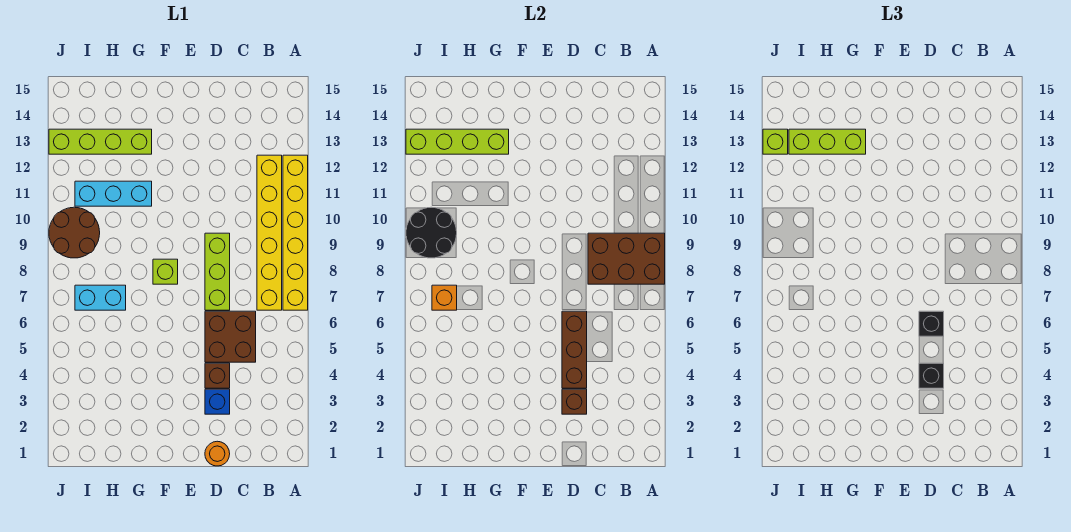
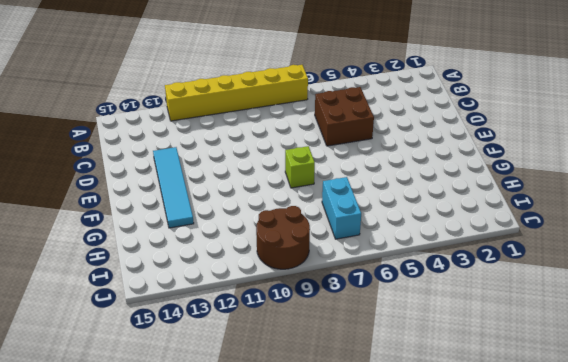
cyan tile D13:G13 level 1 -> lime brick G13:J13 level 1
none -> yellow brick B7:B12 level 1
none -> orange round brick D1 level 1
none -> blue brick D3 level 1

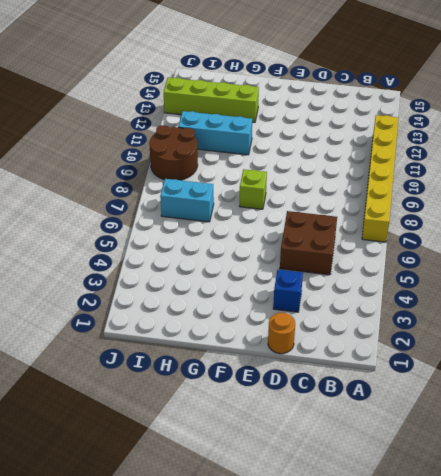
none -> yellow brick B7:B12 level 1
none -> brown brick D4 level 1
none -> lime brick D7:D9 level 1

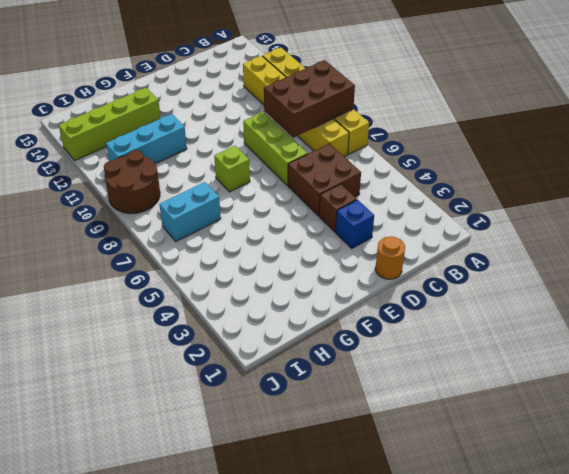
none -> brown brick D3 level 2
none -> brown brick D4:D6 level 2
none -> lime brick G13:J13 level 2

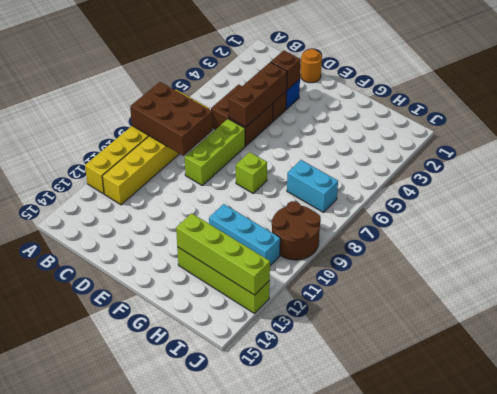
none -> orange brick I7 level 2
none -> black round brick I9:J10 level 2
none -> black brick D4 level 3

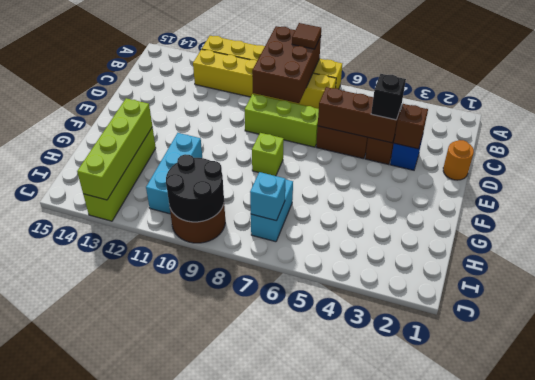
brown tile A8 level 3 -> none
cyan brick I7 level 2 -> orange brick I7 level 2
none -> black brick D6 level 3
none -> lime brick G13:I13 level 3
none -> lime brick J13 level 3

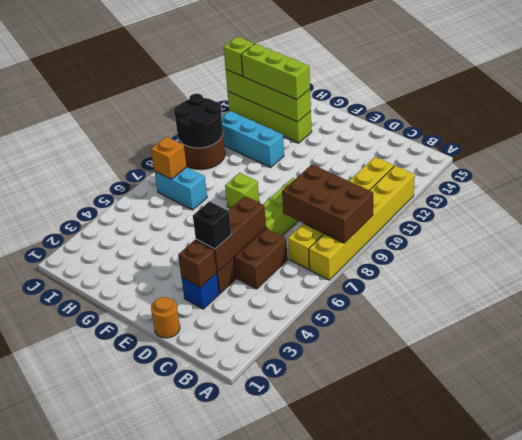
none -> black brick D6 level 3

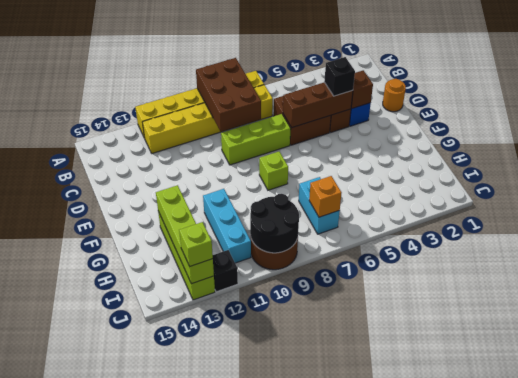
black brick J12 level 1 -> black brick D6 level 3
none -> lime brick G13:I13 level 3

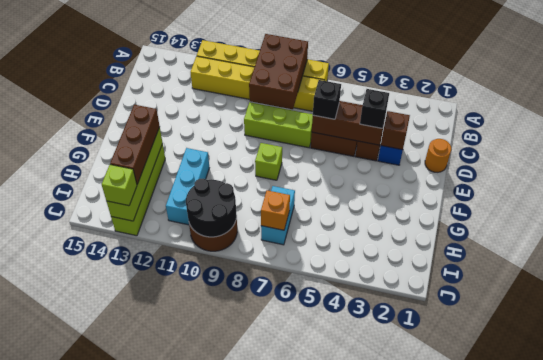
brown brick G13:I13 level 3 -> lime brick G13:I13 level 3

